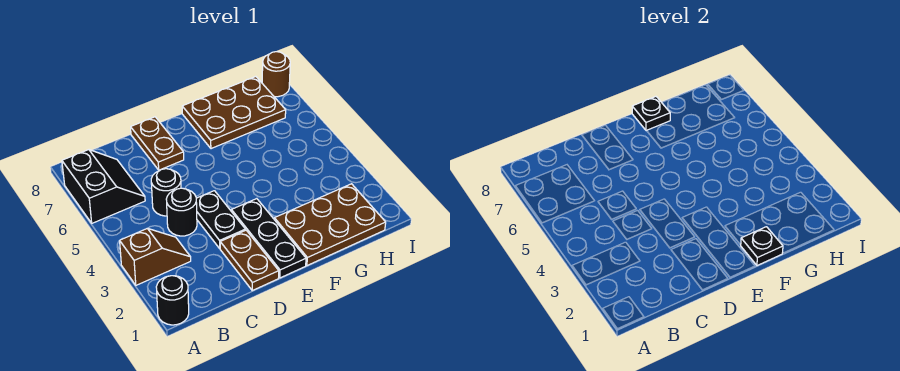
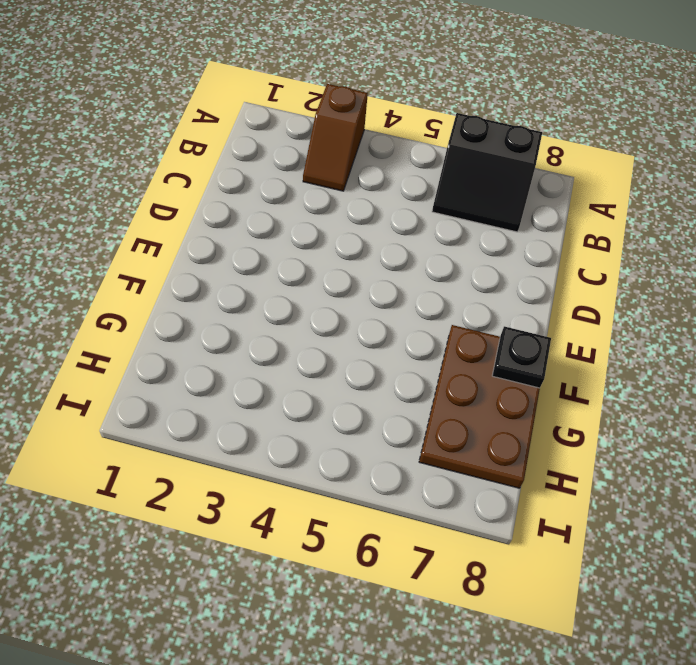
none -> black round brick A1 level 1
none -> black round brick C4 level 1
none -> black round brick C5 level 1

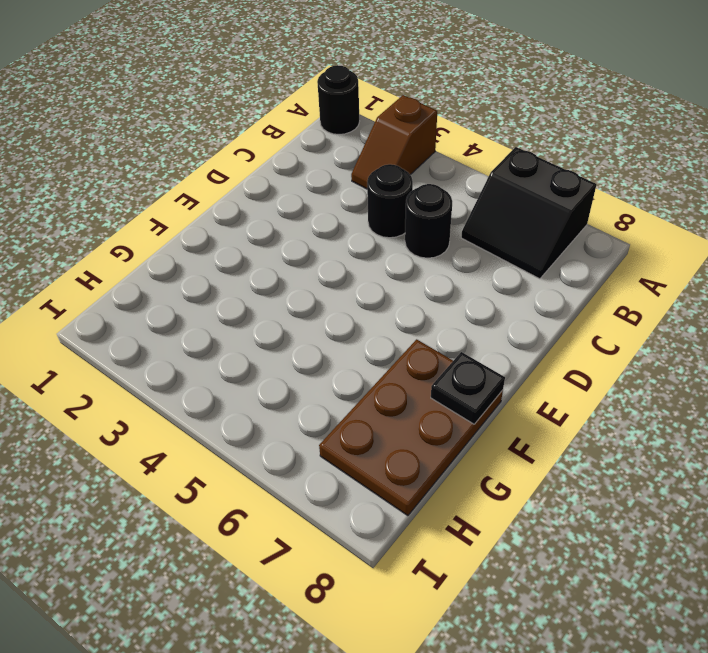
none -> brown plate D1:D2 level 1
none -> black plate D3:D4 level 1
none -> brown plate D7:D8 level 1

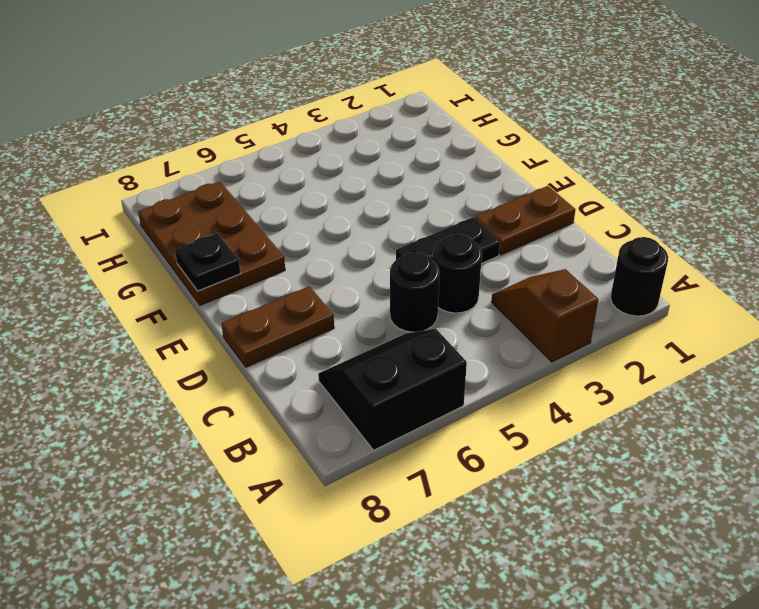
none -> black plate E1:E3 level 1
none -> brown plate F1:H2 level 1
none -> brown round brick I8 level 1

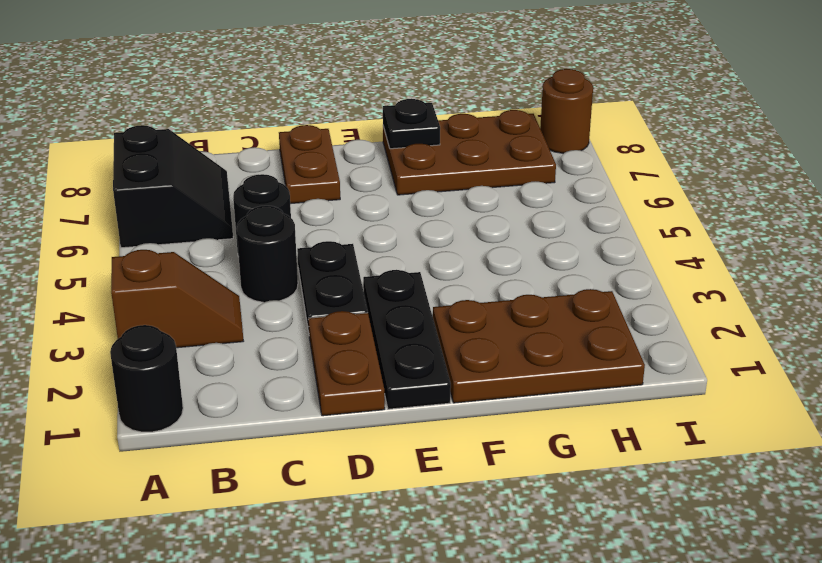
none -> black plate F1 level 2

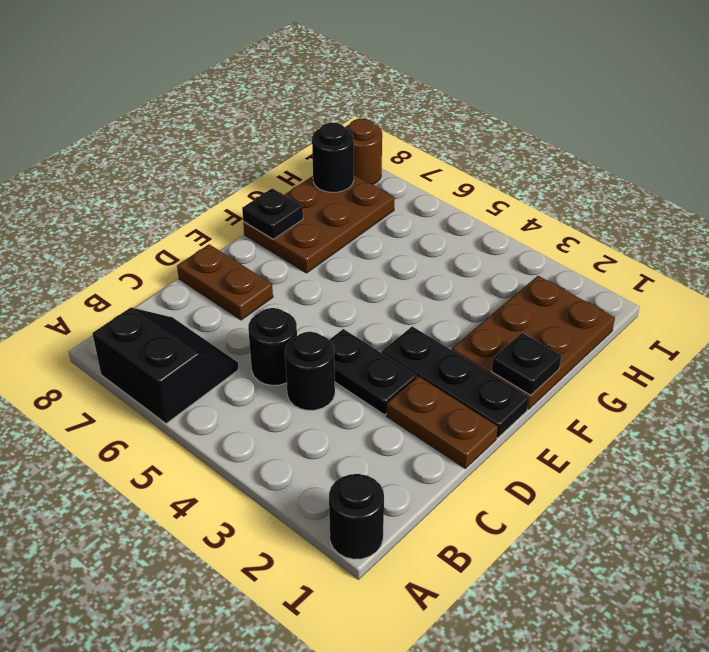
black round brick H8 level 2 -> none
none -> brown slope A3:B3 level 1 top A

